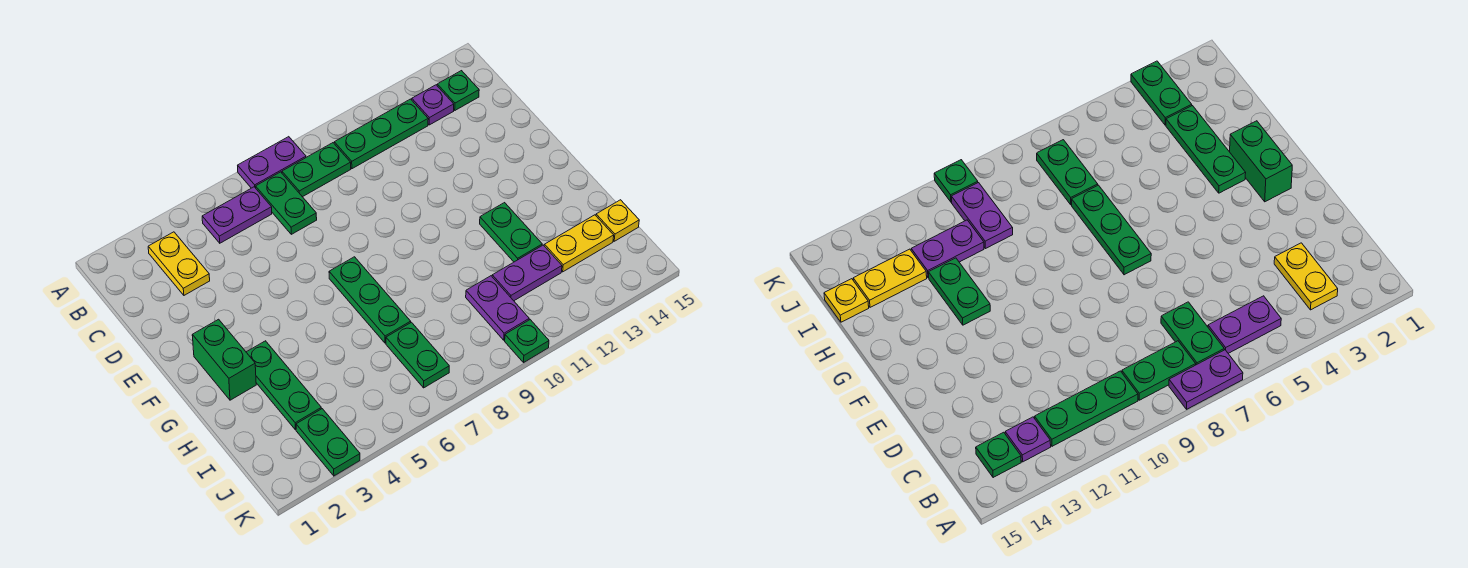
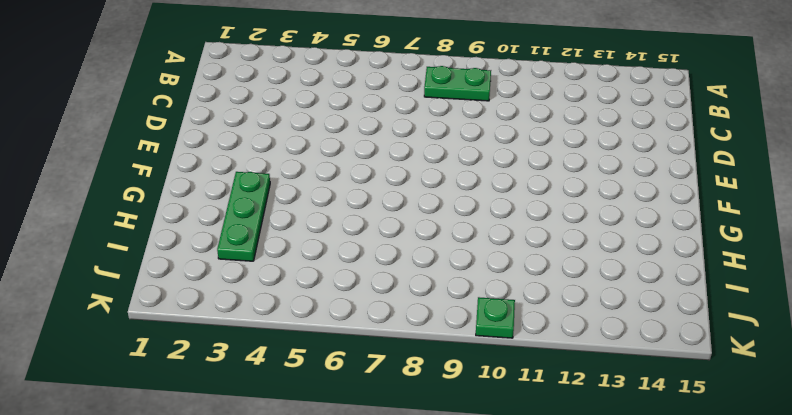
none -> purple plate A7:A8 level 1
none -> yellow plate B3:C3 level 1
none -> purple plate B5:B6 level 1

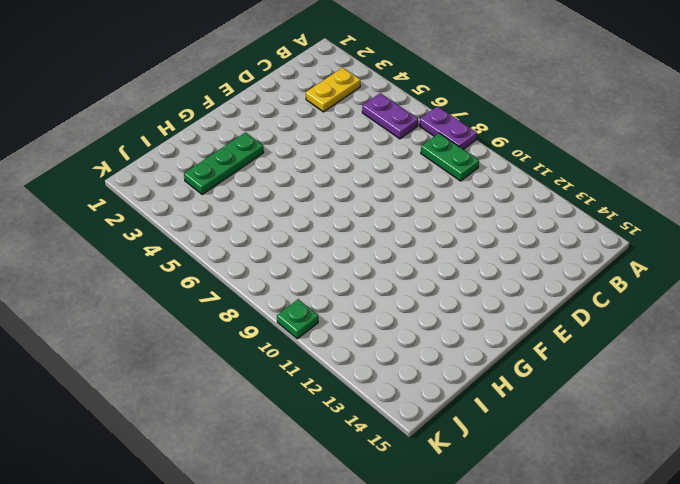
none -> green plate B7:C7 level 1
none -> green plate B10:B12 level 1
none -> purple plate B13 level 1

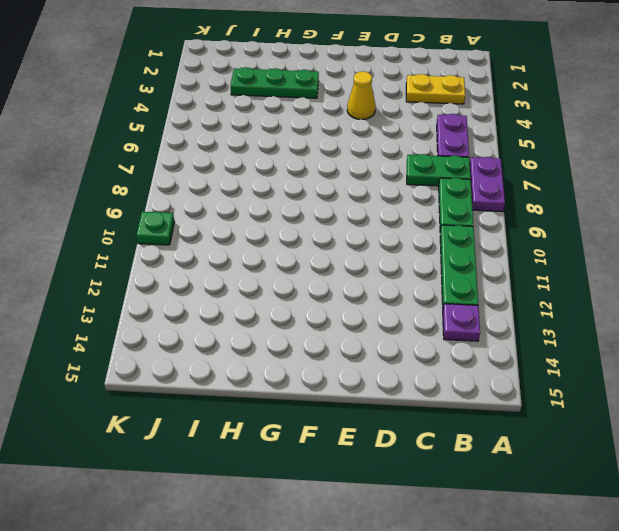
yellow cone E4 level 1 -> none
none -> green plate B14 level 1
none -> green brick F2:G2 level 1
none -> green plate F7:H7 level 1

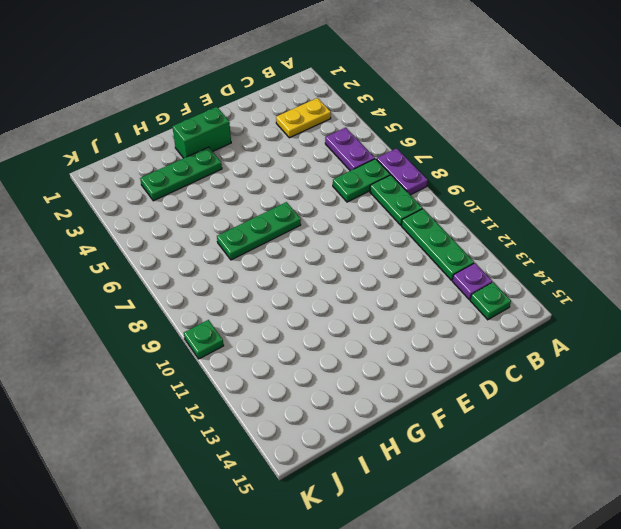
none -> green plate G12:H12 level 1
none -> green plate I7:J7 level 1
none -> purple plate I10:J10 level 1

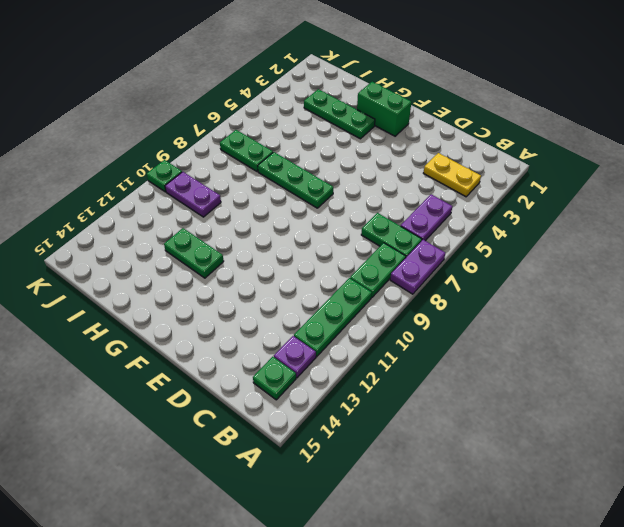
none -> purple plate I11:I12 level 1
none -> yellow plate I13:I14 level 1
none -> yellow plate I15 level 1

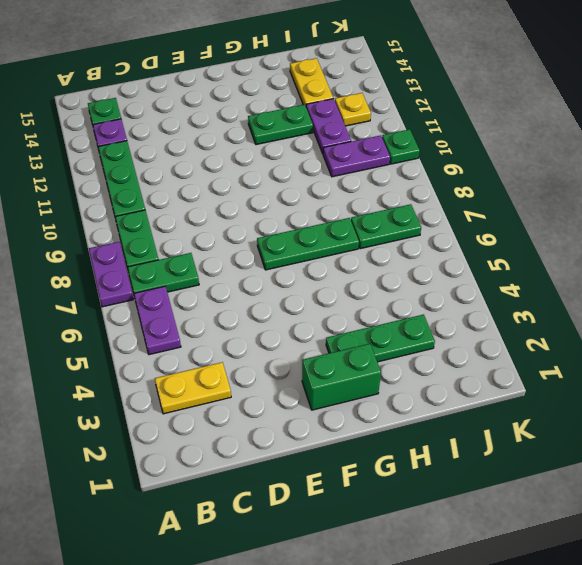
yellow plate J12 level 1 -> yellow plate I15 level 1
none -> green plate J3:K3 level 1

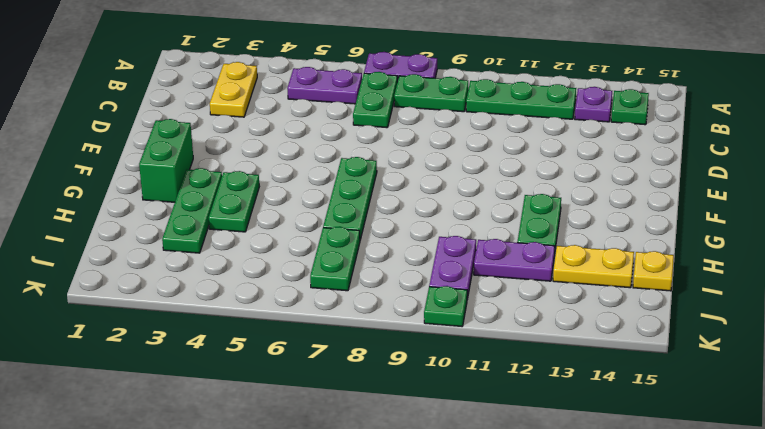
green plate G4:H4 level 1 -> green plate J3:K3 level 1

